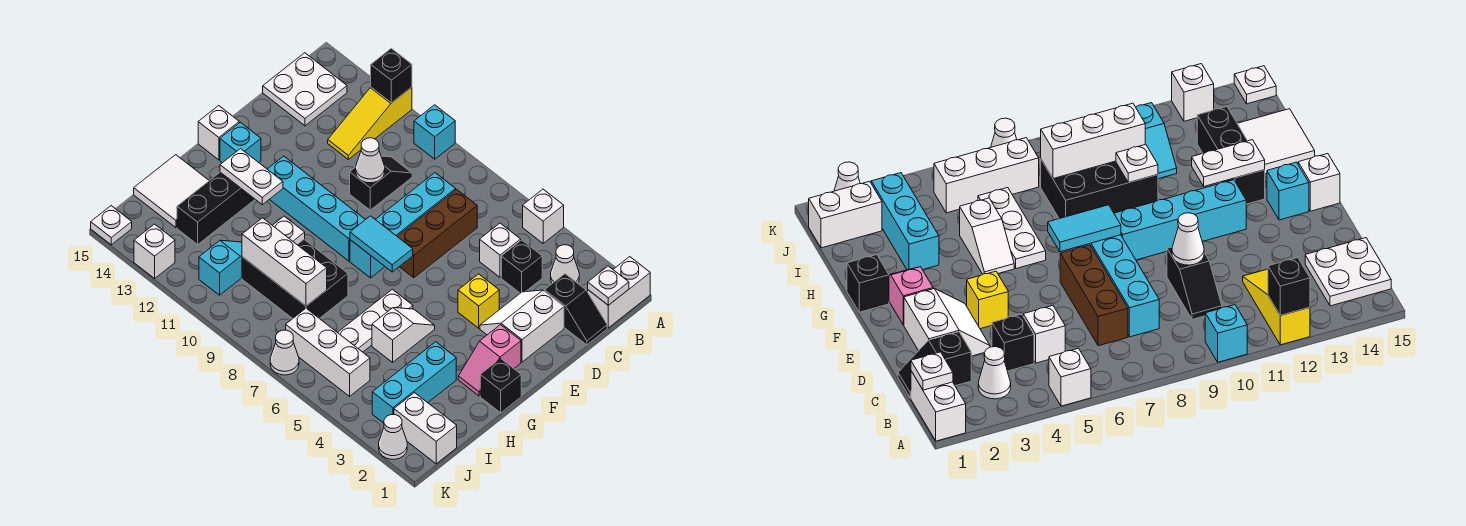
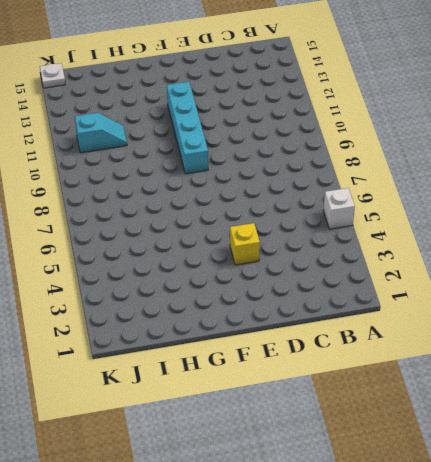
none -> white brick A1:B1 level 1
none -> cyan brick A10 level 1
none -> yellow slope A12:C12 level 1 top A
none -> white cone B3 level 1

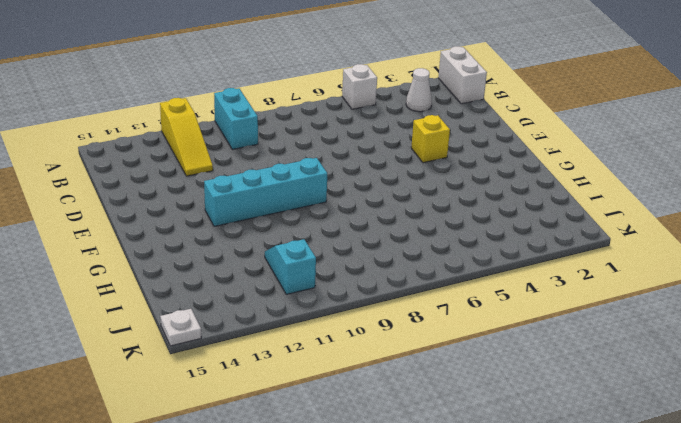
cyan brick A10:B10 level 1 -> cyan brick A10 level 1
none -> white plate B14:C15 level 1
none -> black slope C1:C2 level 1 top 2
none -> black brick C4 level 1
none -> white brick C5 level 1

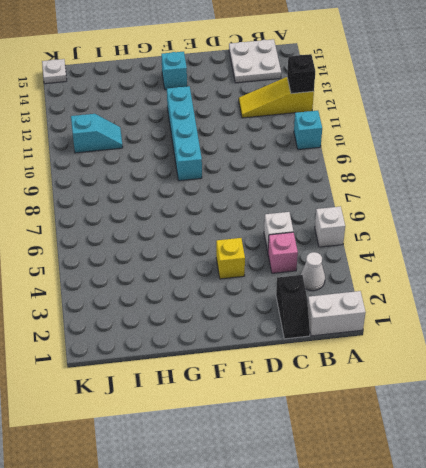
pink brick C4 level 1 -> black brick C4 level 1
none -> brown brick C7:E7 level 1
none -> cyan brick C8:F8 level 1
none -> black slope C10:D10 level 1 top D
none -> white slope D2:E3 level 1 top 2

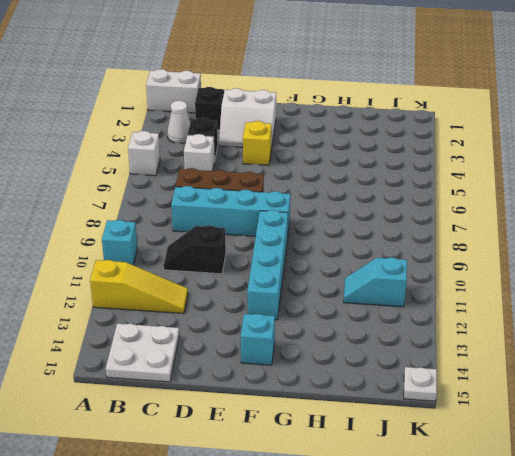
none -> pink slope F2:G2 level 1 top F
none -> white brick F15 level 1
none -> black brick G1 level 1
none -> white slope G5:H5 level 1 top H

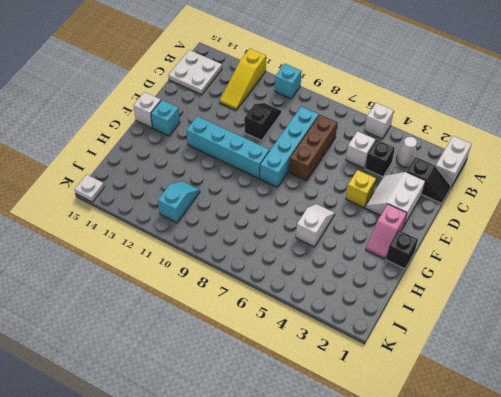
none -> white plate G6:I6 level 1
none -> black brick G13:I13 level 1
none -> cyan brick H3:J3 level 1
none -> black brick H8:I10 level 1

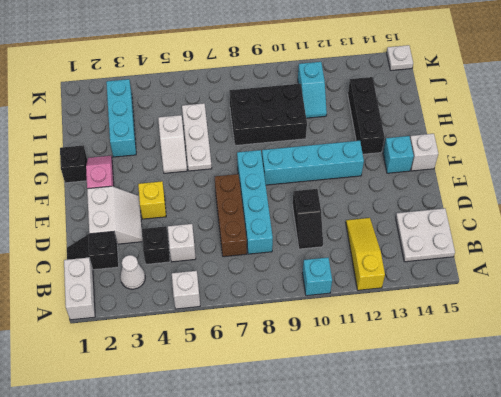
none -> white tile H14:I15 level 1
none -> white brick J1:J2 level 1
none -> white brick J5:J7 level 1
none -> white cone K2 level 1

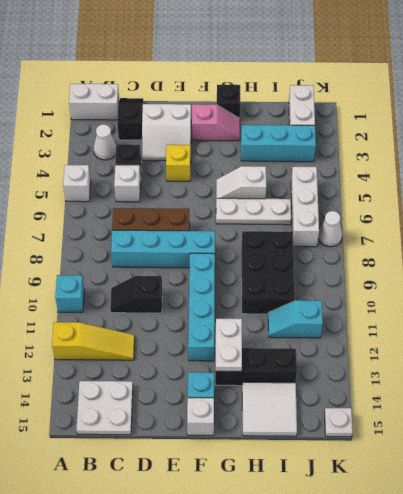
none -> white cone K2 level 1
none -> white brick K13 level 1
none -> black brick A12 level 2
none -> white plate B1 level 2

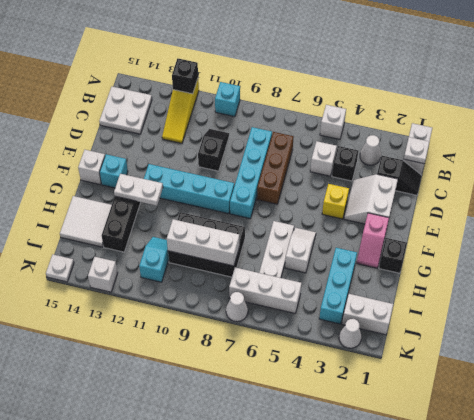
none -> white cone D10 level 2
none -> cyan tile F7:F8 level 2
none -> white plate H10 level 2

